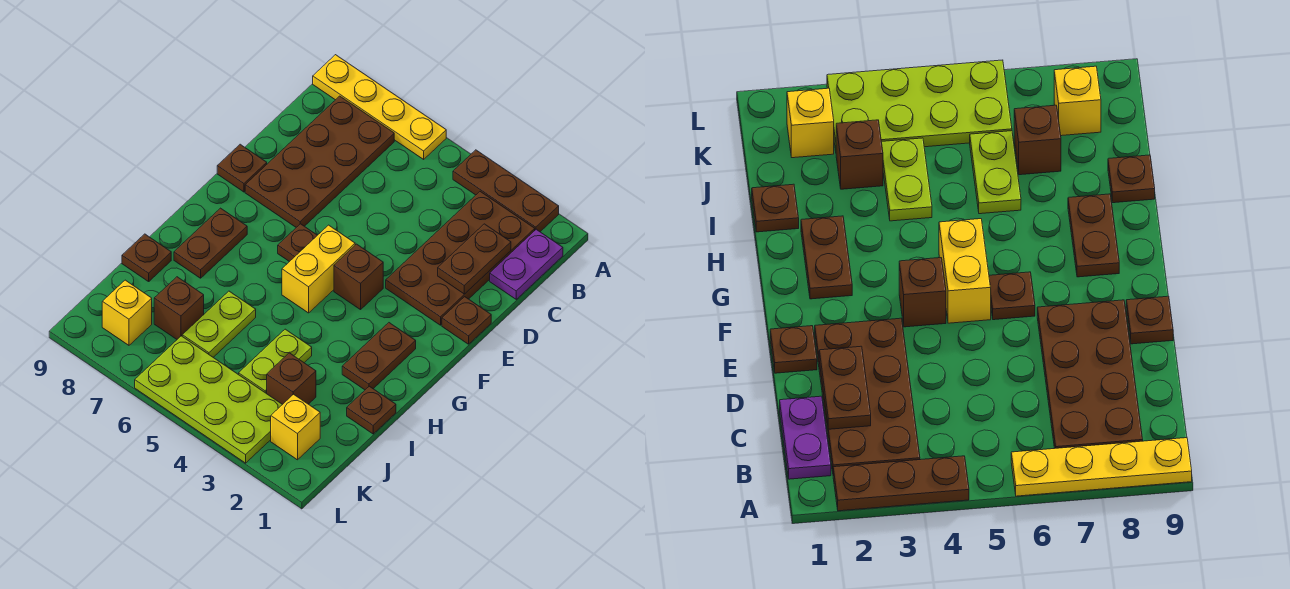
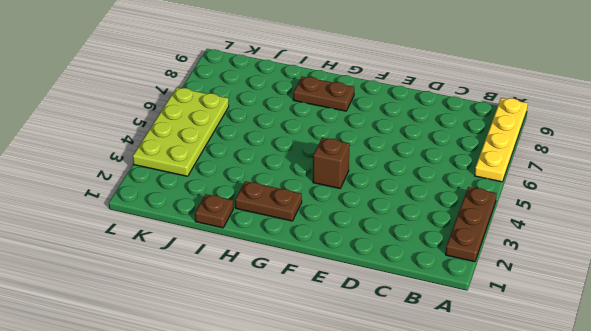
none -> purple plate B1:C1 level 1
none -> brown plate B2:E3 level 1
none -> brown plate B7:E8 level 1

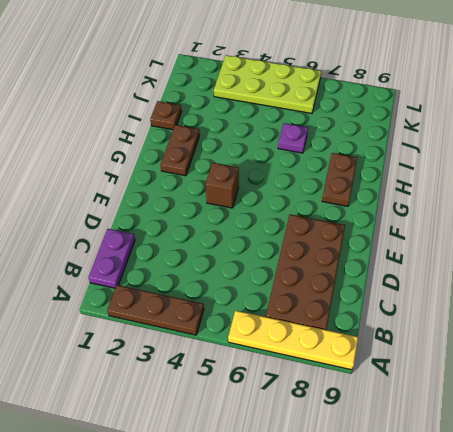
purple plate I6 level 1 -> lime plate I6:J6 level 1
none -> brown plate B2:E3 level 1
none -> brown plate E1 level 1
none -> brown plate E9 level 1

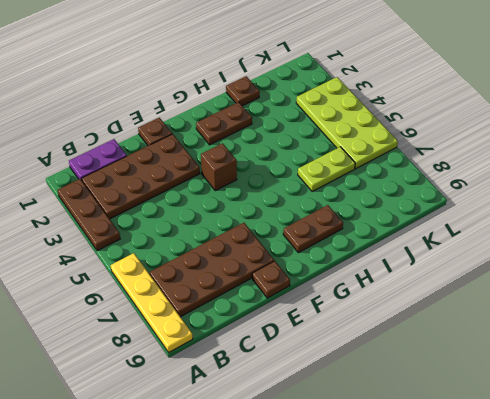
none -> yellow brick F5:G5 level 1
none -> brown plate F6 level 1
none -> lime plate I4:J4 level 1

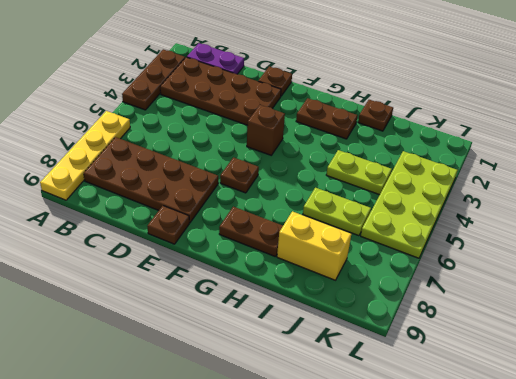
yellow brick I8:J8 level 1 -> yellow brick F5:G5 level 1
none -> brown plate I9 level 1
none -> brown brick J3 level 1
none -> brown brick J7 level 1

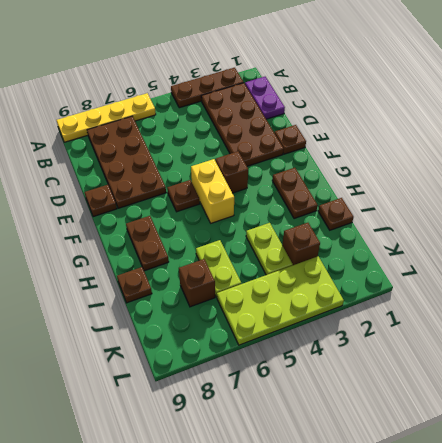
none -> yellow brick K2 level 1
none -> yellow brick K8 level 1
none -> brown plate C2:D2 level 2

